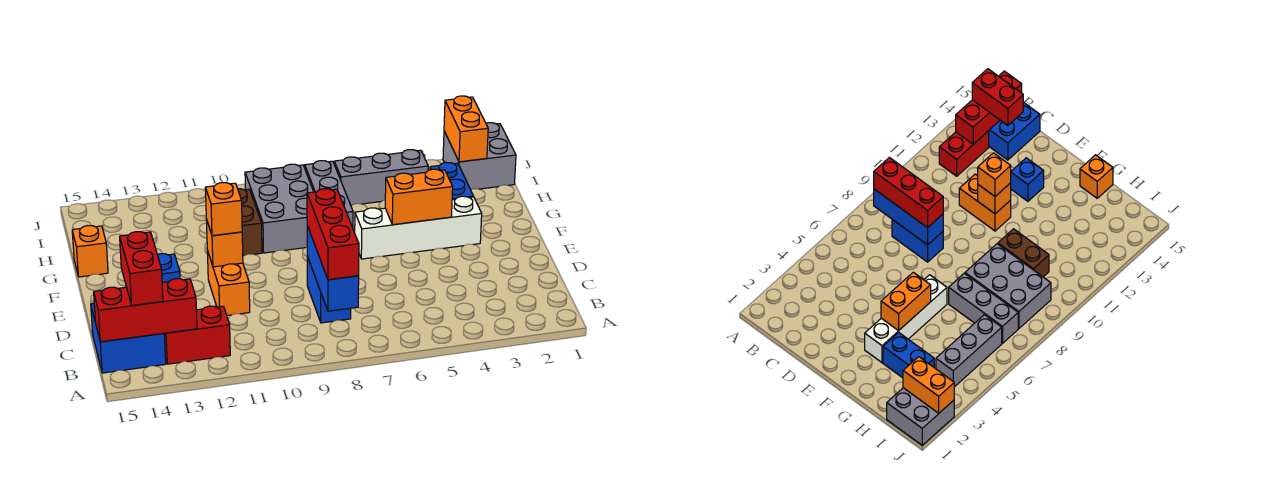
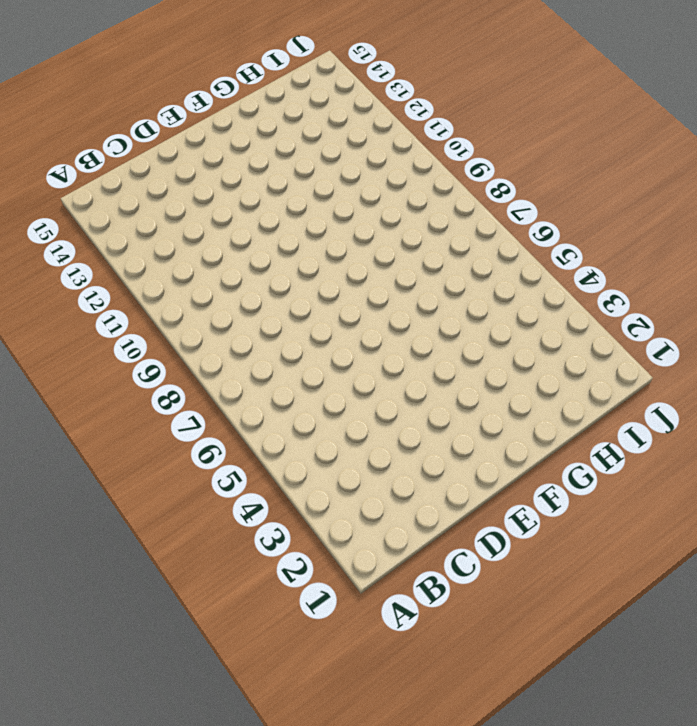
none -> red brick B12:B13 level 1
none -> blue brick B14:C15 level 1
none -> blue brick C8:D8 level 1

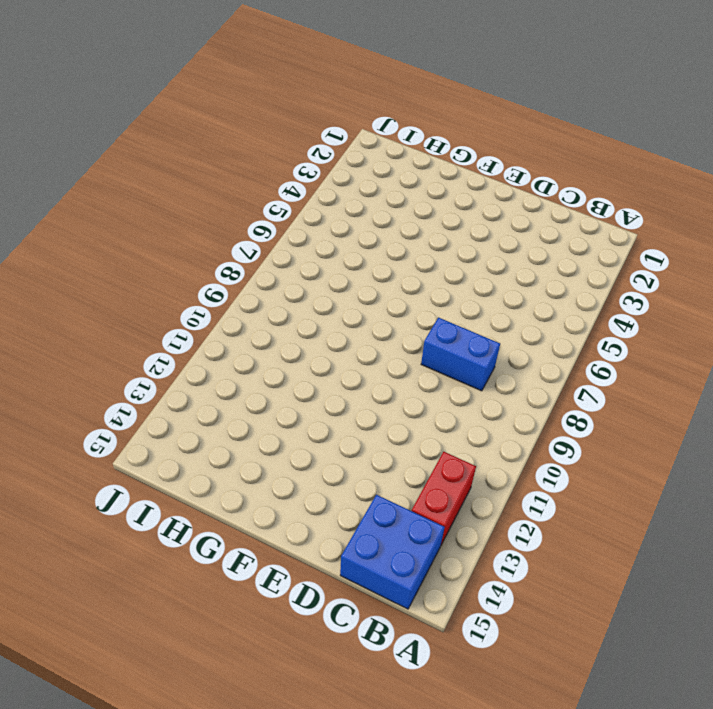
none -> orange brick D11:E11 level 1
none -> blue brick E13 level 1
none -> white brick F3:F6 level 1

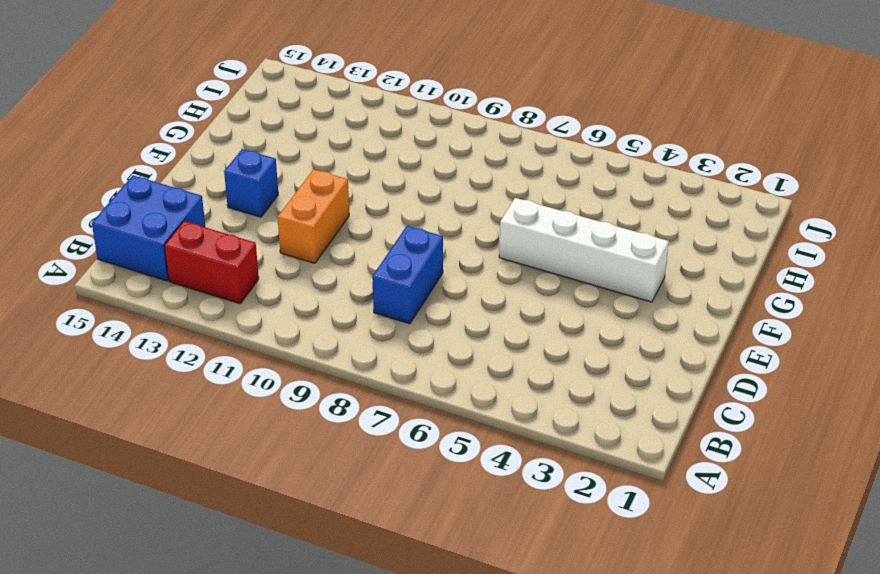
none -> blue brick G3:H3 level 1
none -> grey brick G7:I7 level 1
none -> grey brick G8:I9 level 1

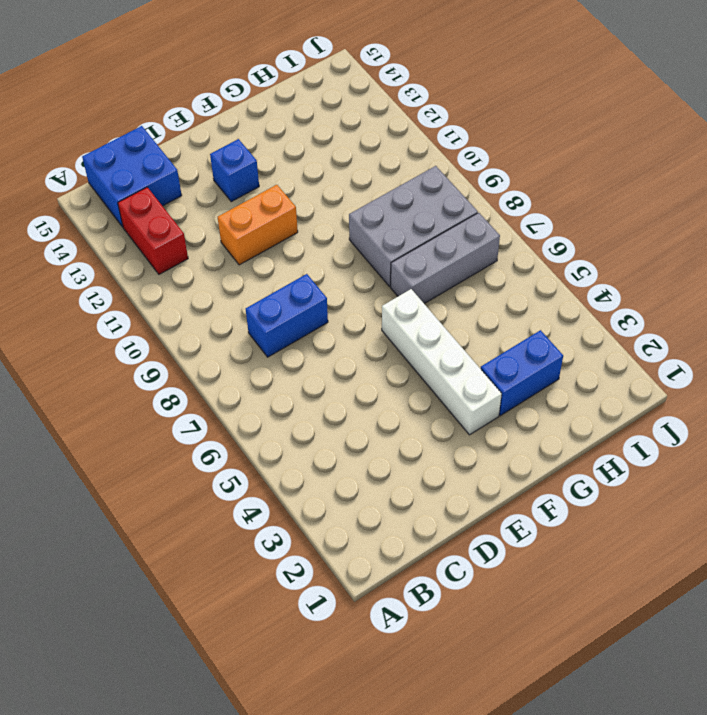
none -> brown brick G10:H10 level 1
none -> orange brick G15 level 1
none -> grey brick I1:J2 level 1

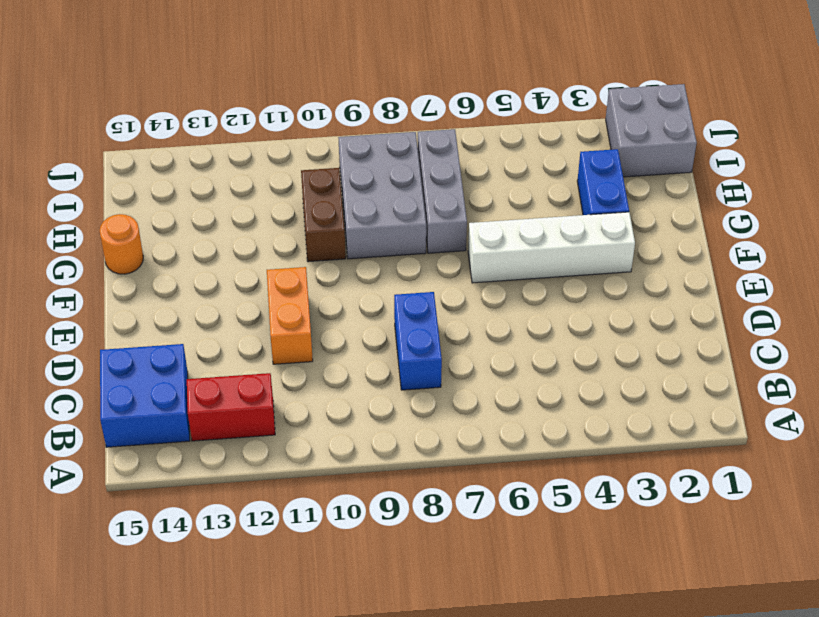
orange round brick G15 level 1 -> orange brick G15 level 1
none -> blue brick E13 level 1
none -> grey brick I4:I6 level 1
none -> blue brick B8:D8 level 2

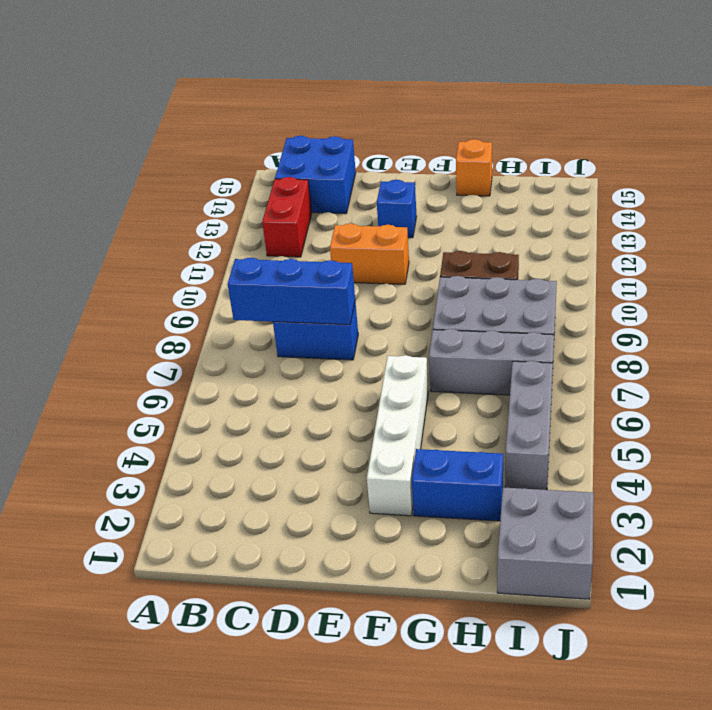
none -> red brick B13:B15 level 2
none -> orange brick E11 level 2
none -> orange brick F4:F5 level 2

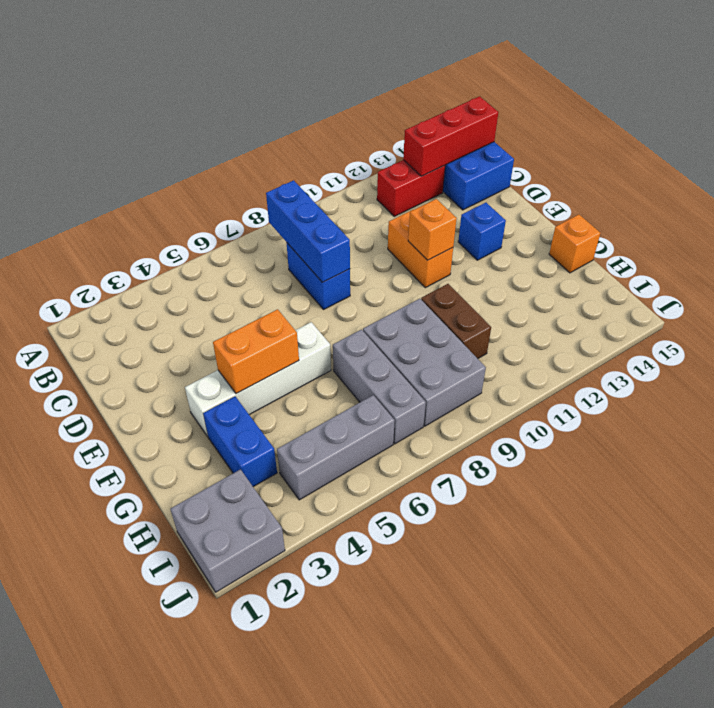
none -> orange brick I2:J2 level 2
none -> red brick B8:D8 level 3
none -> red brick B14:C14 level 3

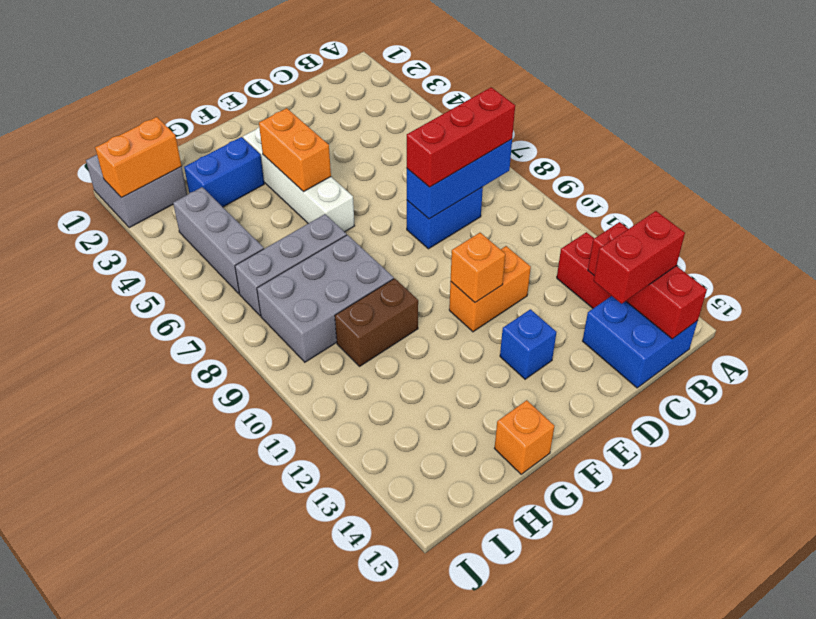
none -> orange brick E11 level 3

